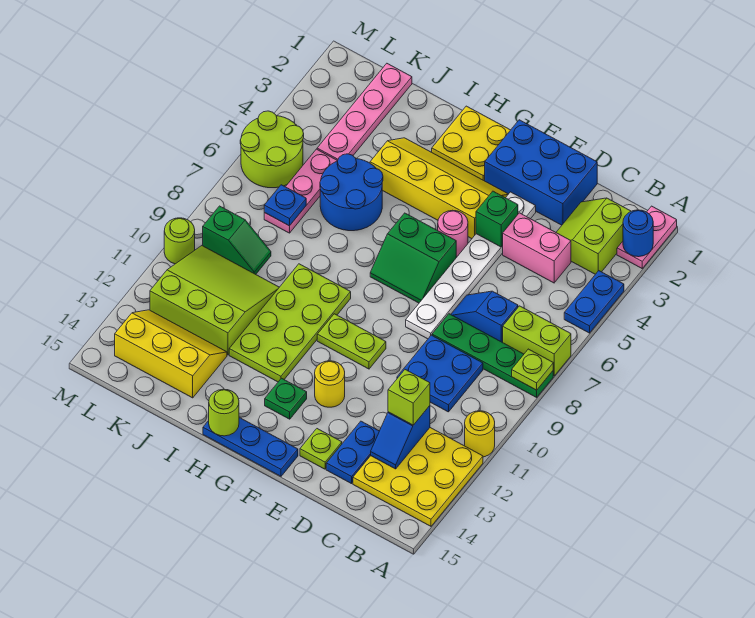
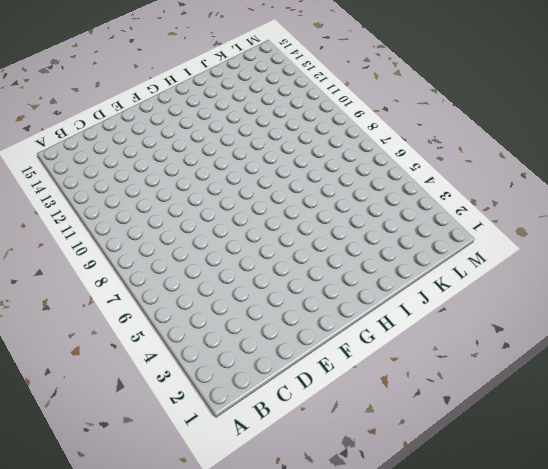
none -> pink plate A1:A2 level 1
none -> blue plate A4:A5 level 1
none -> lime brick A7:B7 level 1
none -> green plate A8:D8 level 1

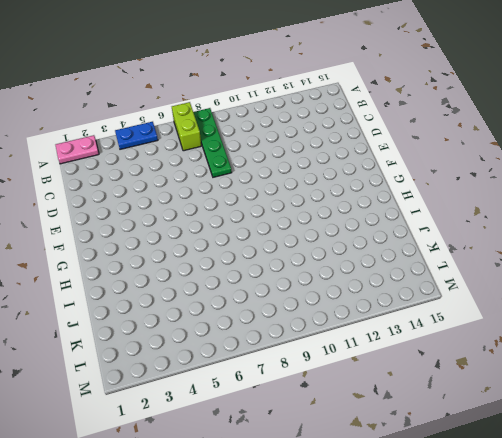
none -> yellow round brick A11 level 1
none -> yellow plate A12:C14 level 1
none -> lime slope B2:C3 level 1 top B
none -> pink brick C4:D4 level 1

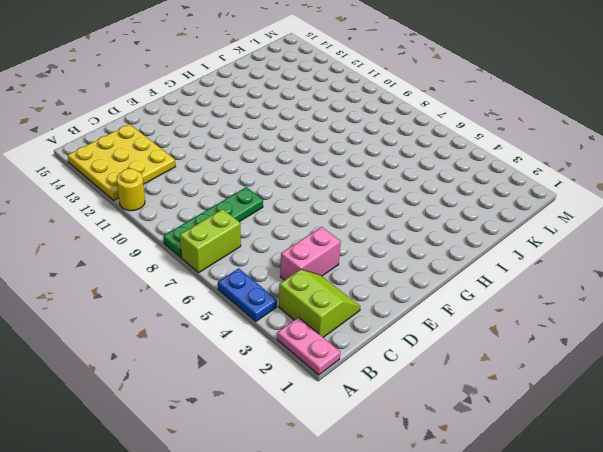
none -> blue slope C7:D7 level 1 top C
none -> blue plate C9:D10 level 1
none -> blue brick D1:F2 level 1
none -> blue plate D13:D14 level 1

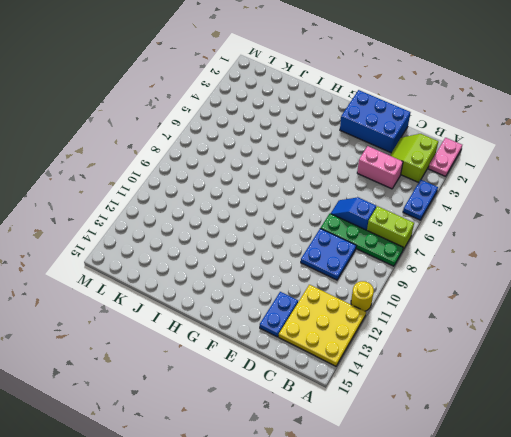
none -> white plate E3:E8 level 1
none -> lime plate E14 level 1
none -> yellow slope F3:I4 level 1 top 4
none -> pink round brick F5 level 1

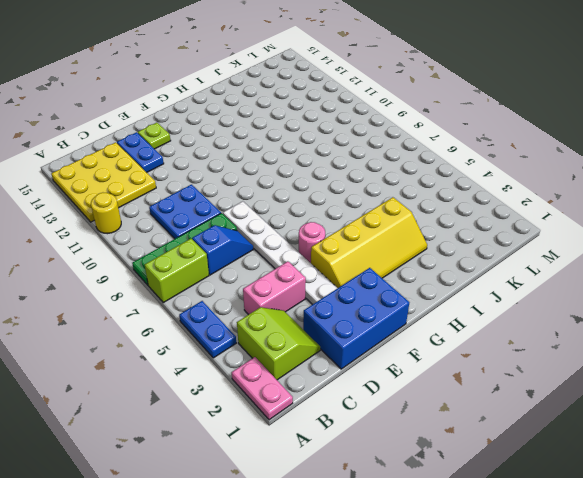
none -> green slope F6:G7 level 1 top 6
none -> lime plate F10:G10 level 1
none -> yellow round brick F12 level 1
none -> blue plate F15:H15 level 1

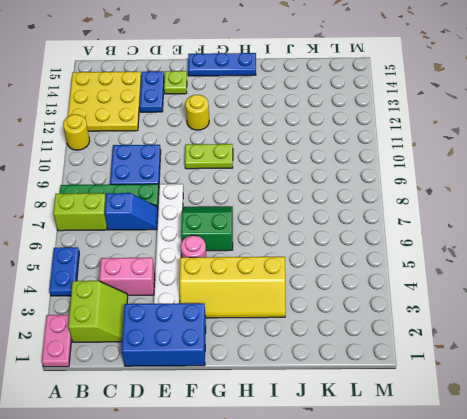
none -> yellow plate G1:H2 level 1
none -> green plate G13 level 1
none -> lime plate H9:I12 level 1
none -> blue round brick I5:J6 level 1

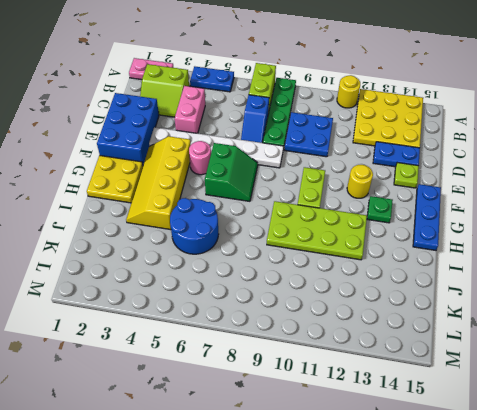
none -> lime slope J10:L12 level 1 top 12
none -> yellow slope J13:L14 level 1 top 14
none -> pink plate K1:K4 level 1
none -> pink plate K5:K7 level 1

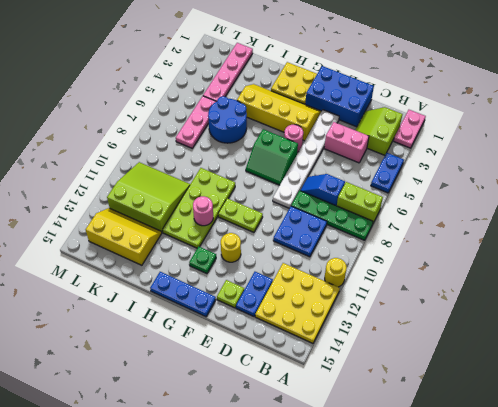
pink round brick H11 level 2 -> none
none -> green slope K9:L9 level 1 top L
none -> lime round brick L5:M6 level 1
none -> lime round brick M10 level 1
none -> blue round brick A2 level 2

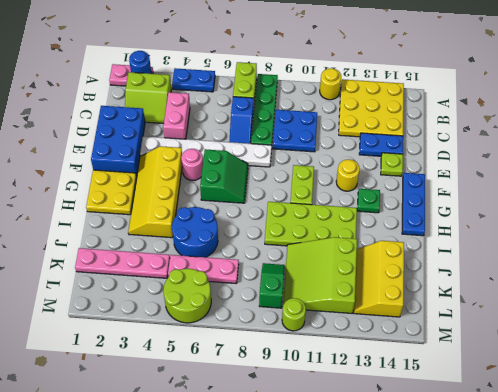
none -> lime plate A8 level 2
none -> blue slope C12:C13 level 2 top 12
none -> green brick E4 level 2
none -> lime round brick H15 level 2

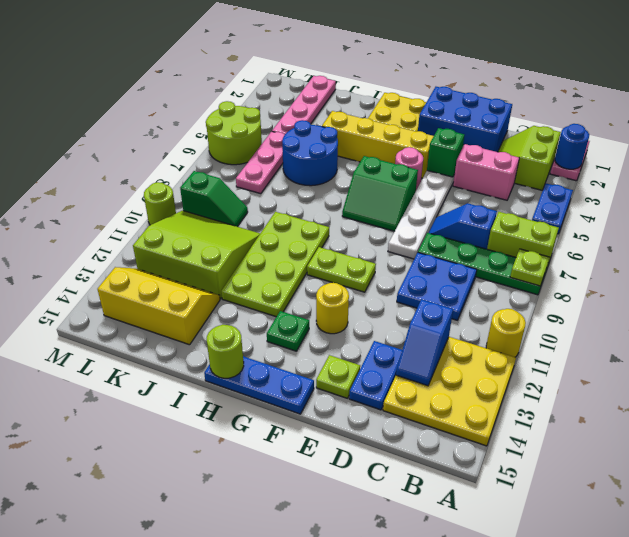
none -> blue plate K7 level 2
none -> lime brick C12 level 3

